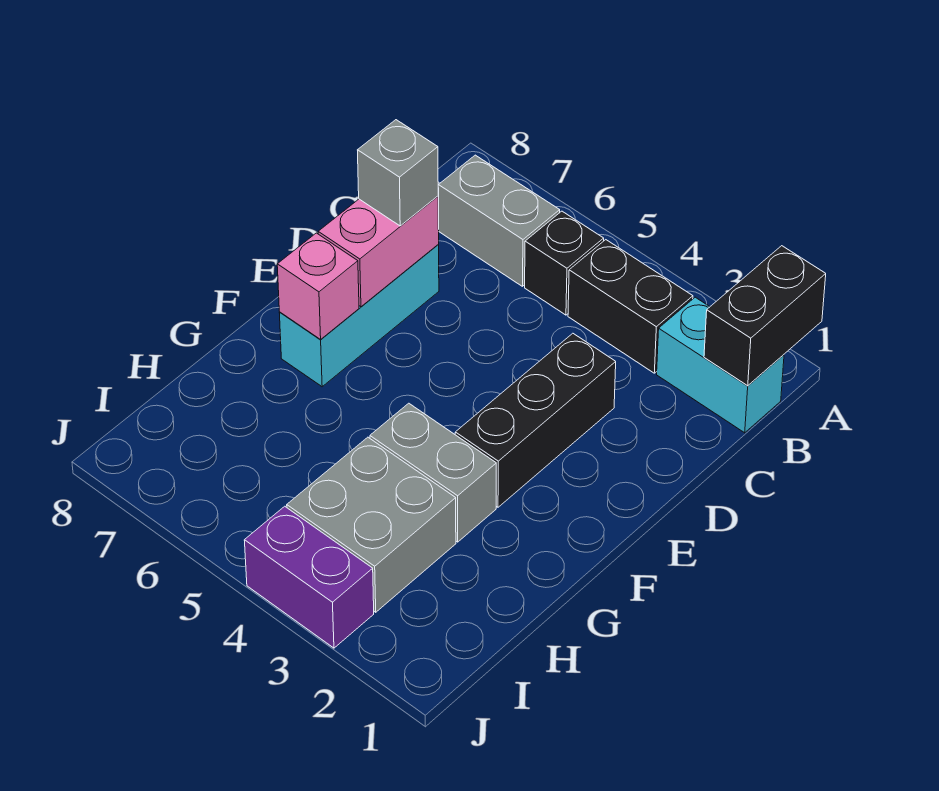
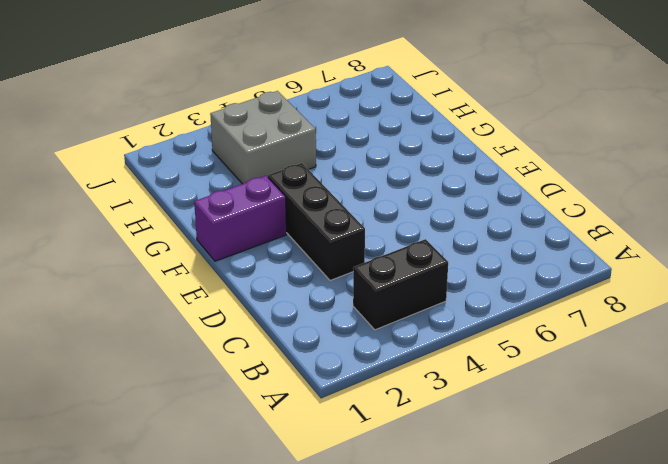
purple brick F1:F2 level 1 -> purple brick J3:J4 level 1
none -> cyan brick B1:B2 level 1
none -> black brick B5 level 1
none -> grey brick B6:B7 level 1

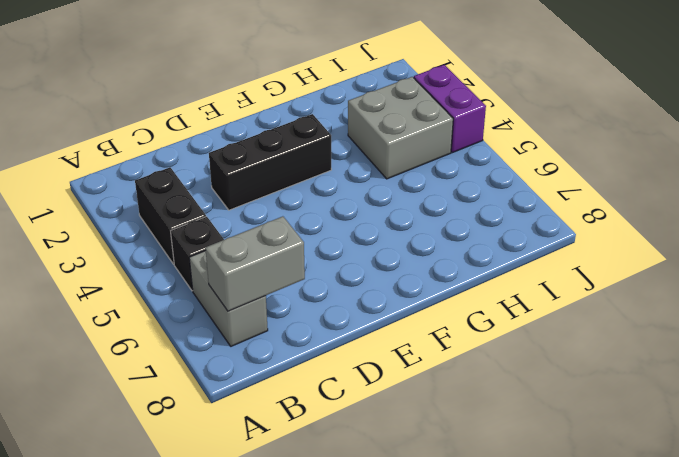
grey brick B7:C7 level 2 -> grey brick G3:G4 level 1
none -> cyan brick B1:B2 level 1
none -> cyan brick D7:F7 level 1
none -> black brick A1:B1 level 2

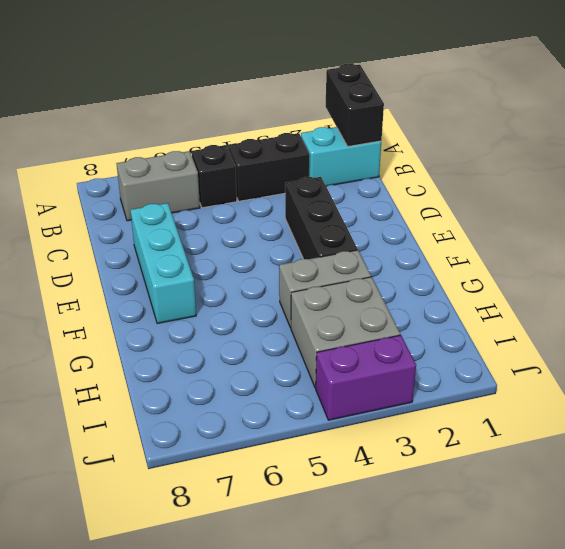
none -> pink brick D7:E7 level 2
none -> pink brick F7 level 2
none -> grey brick D7 level 3

